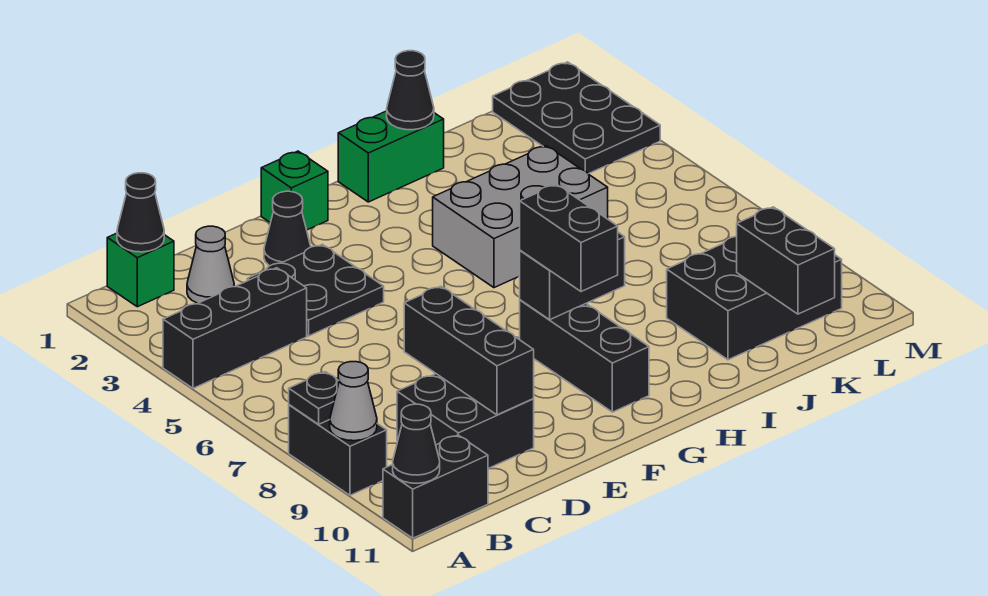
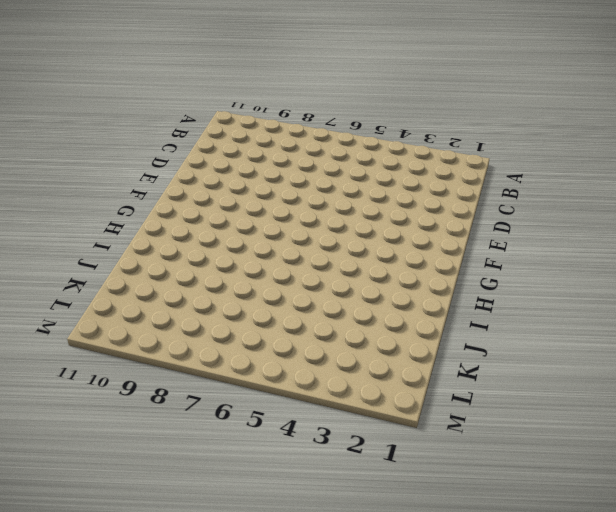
none -> black brick A4:C4 level 1
none -> black brick A8:A9 level 1
none -> black brick A11:B11 level 1

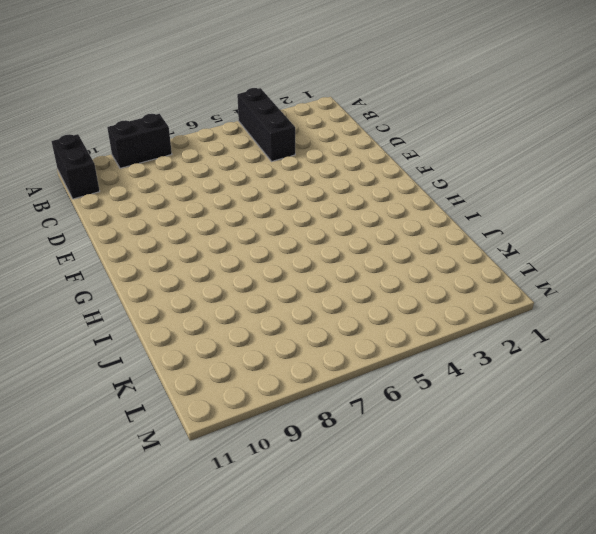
none -> green brick B1 level 1
none -> grey cone C2 level 1
none -> black brick C9:D10 level 1

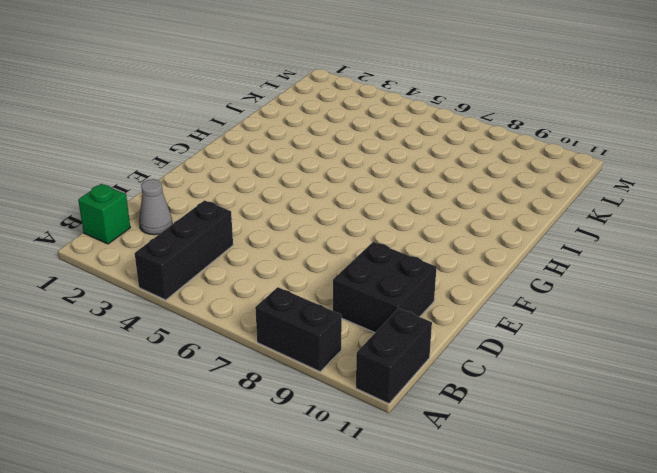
none -> black plate D3:E4 level 1
none -> black cone E2 level 1
none -> green brick F1 level 1

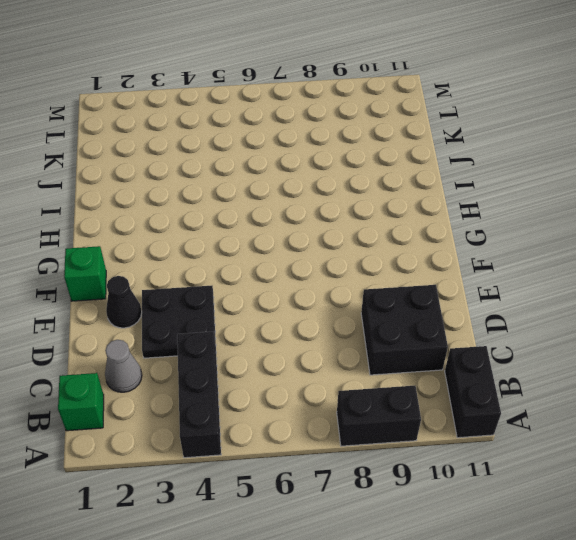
none -> black brick G8:G10 level 1
none -> green brick H1:I1 level 1
none -> grey brick H4:J5 level 1

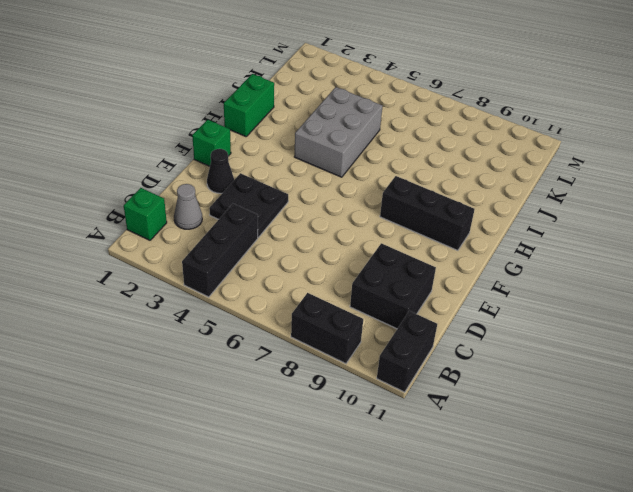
none -> black brick J9:L10 level 1
none -> black plate L1:M3 level 1
none -> black plate A8 level 2

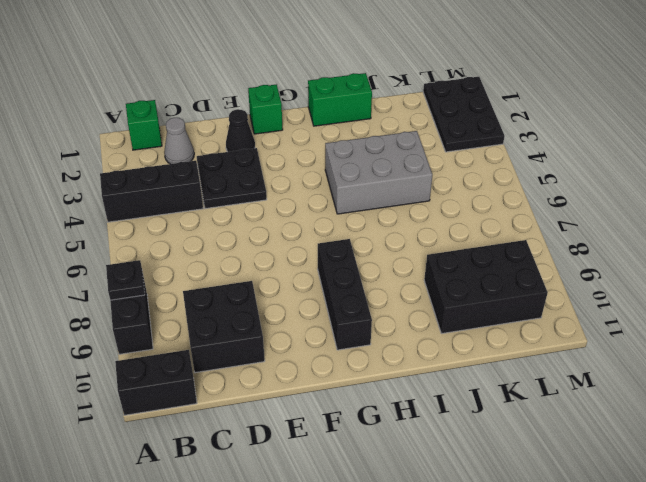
none -> grey cone A9 level 2
none -> black cone A11 level 2
none -> black cone B1 level 2

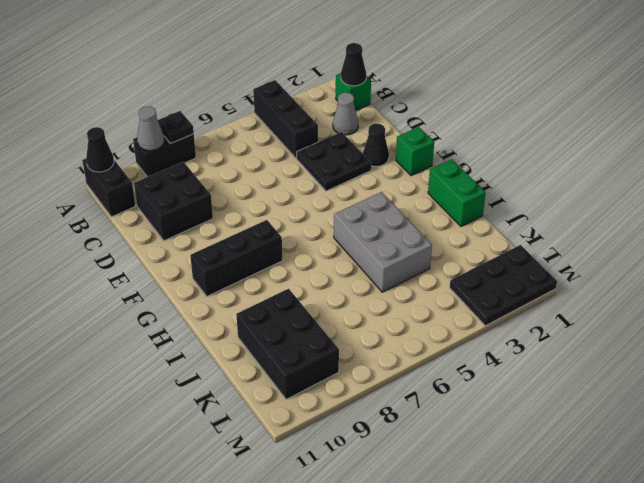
none -> black brick D8:D10 level 2
none -> black brick G8:H8 level 2
none -> black cone I1 level 2

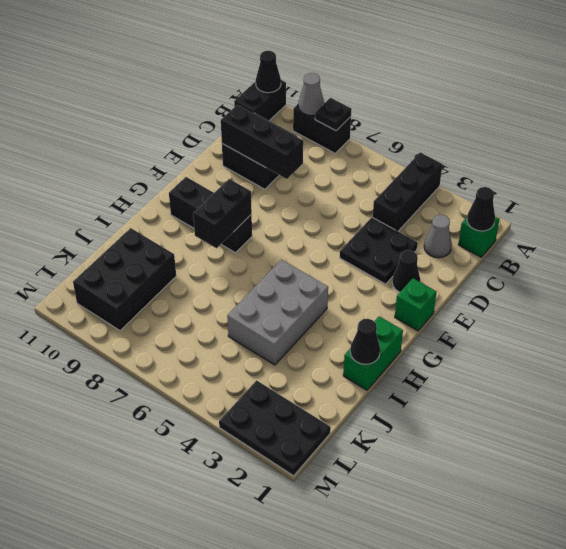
none -> black brick K10:K11 level 2
none -> black brick G8:G9 level 3

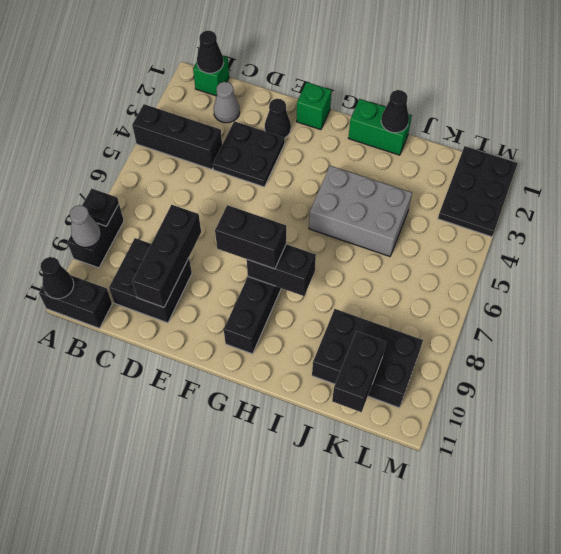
black brick F8:G8 level 3 -> black brick G8:G9 level 3

